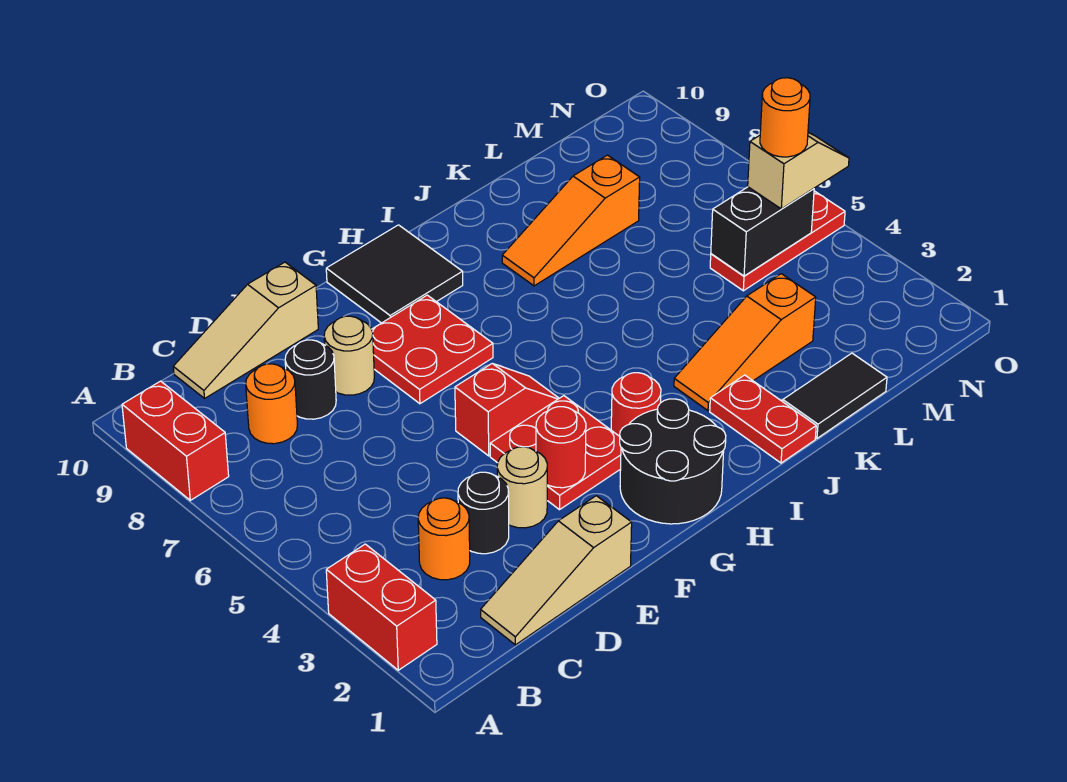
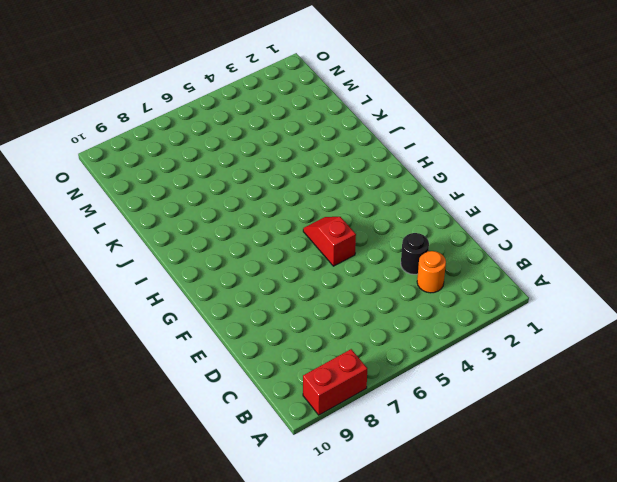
none -> red brick A2:A3 level 1
none -> tan slope C1:E1 level 1 top E
none -> orange round brick C8 level 1

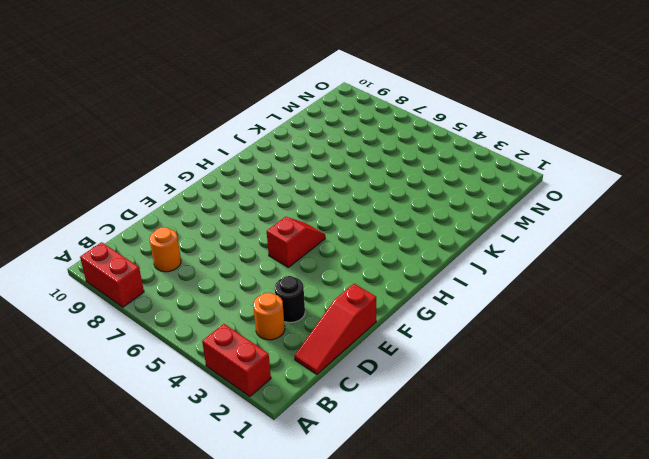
red slope C1:E1 level 1 top E -> tan slope C1:E1 level 1 top E
none -> tan slope C10:E10 level 1 top E
none -> black round brick D8 level 1
none -> tan round brick E3 level 1

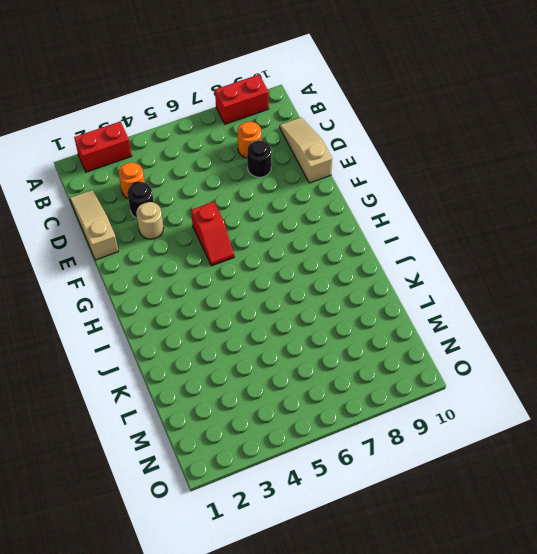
none -> tan round brick E8 level 1
none -> red plate F3:G4 level 1
none -> red plate F7:G8 level 1

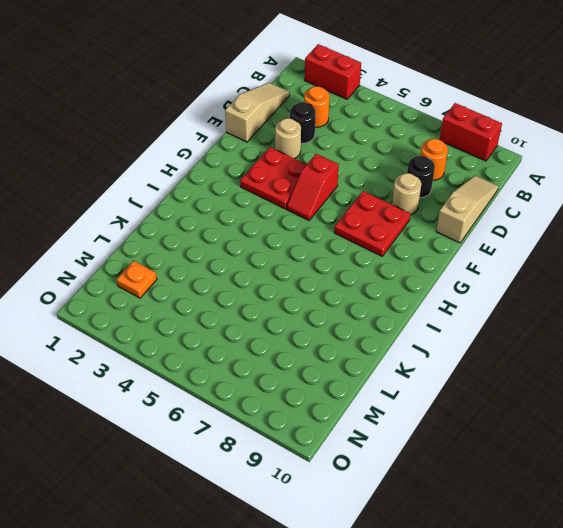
orange plate M2 level 1 -> none
none -> black round brick G1:H2 level 1
none -> black tile G9:H10 level 1
none -> red round brick H3 level 1

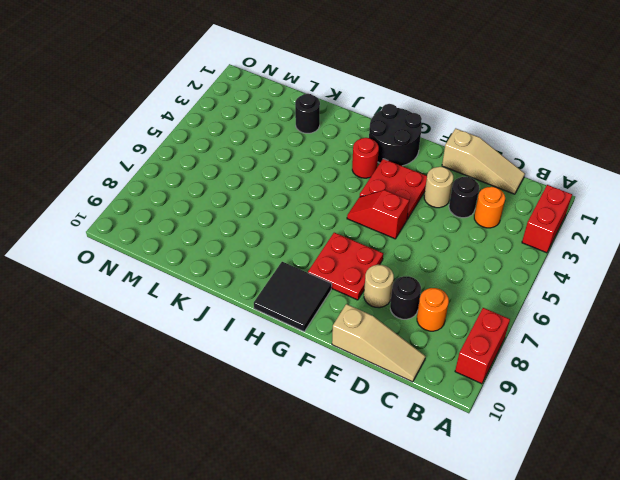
black round brick K2 level 1 -> none
none -> red plate J1:J2 level 1
none -> orange slope J3:L3 level 1 top L
none -> orange slope J8:L8 level 1 top L

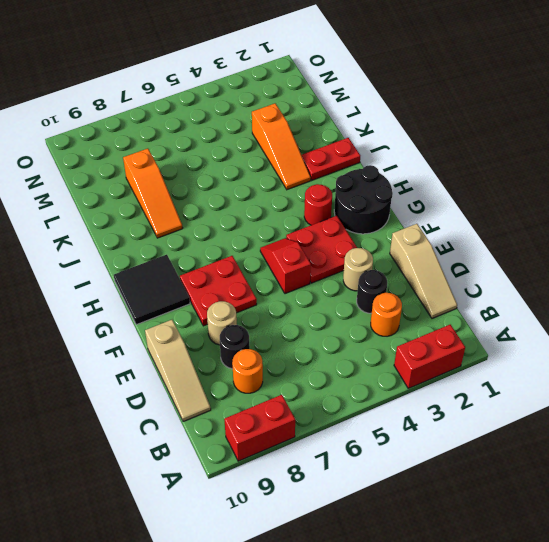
none -> black tile K1:L1 level 1
none -> red plate M5:O5 level 1
none -> red round brick F3 level 2

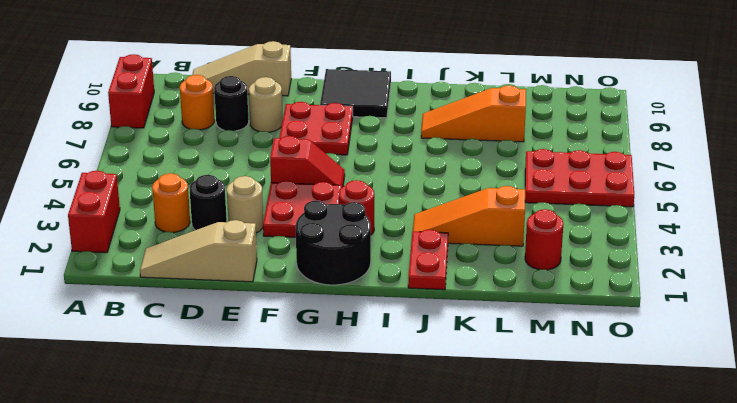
red round brick M2 level 1 -> red round brick F3 level 2
red plate M5:O6 level 1 -> red plate M5:O5 level 1
none -> black tile K1:L1 level 1
none -> black brick M5:N5 level 2
none -> tan slope N5:O5 level 3 top N

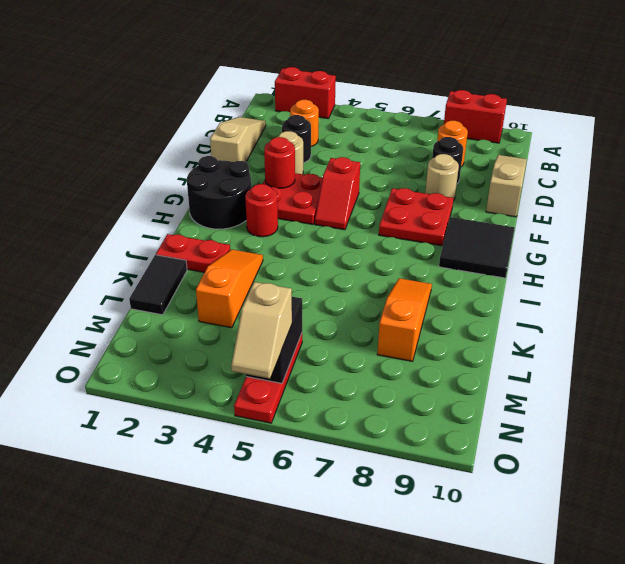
none -> orange round brick N5 level 4

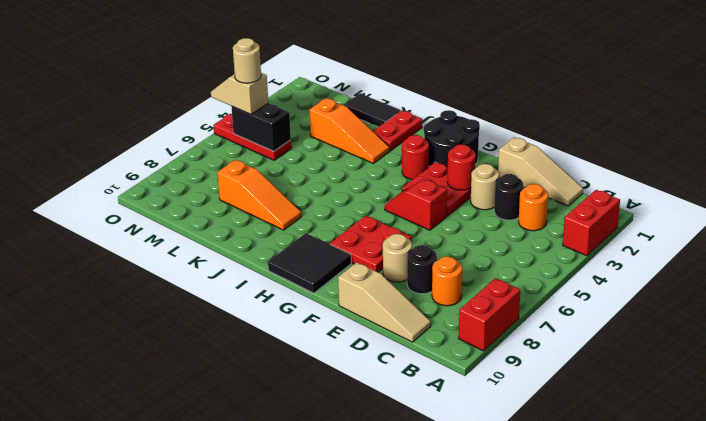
tan round brick N5 level 4 -> orange round brick N5 level 4

